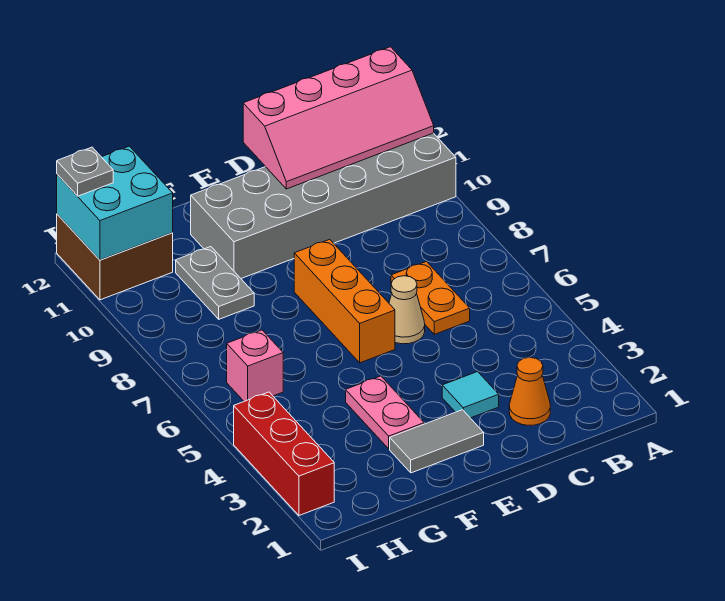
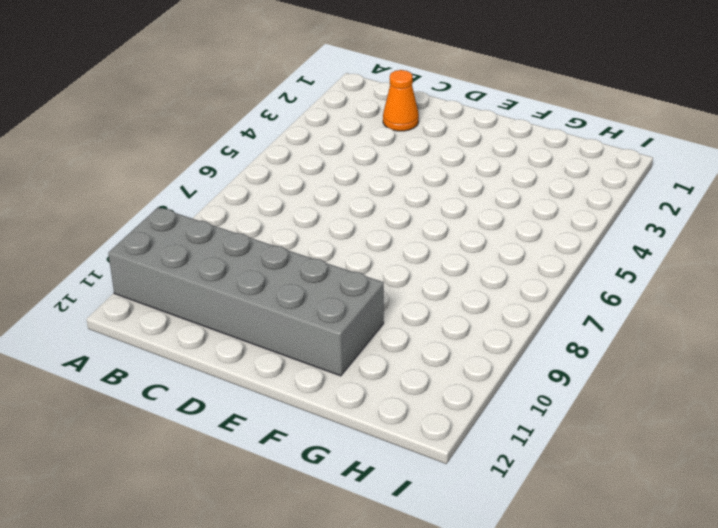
none -> orange plate C6:C7 level 1
none -> cyan tile D3 level 1
none -> tan cone D6 level 1

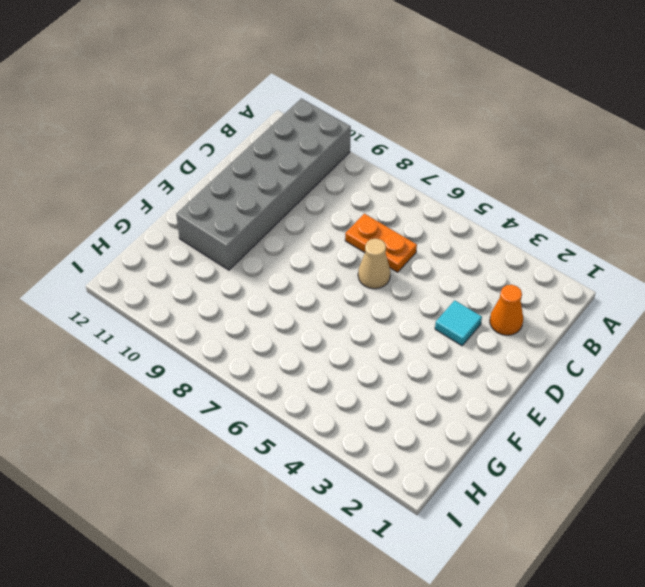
none -> grey tile E2:F2 level 1
none -> orange brick E6:E8 level 1
none -> pink plate F3:F4 level 1

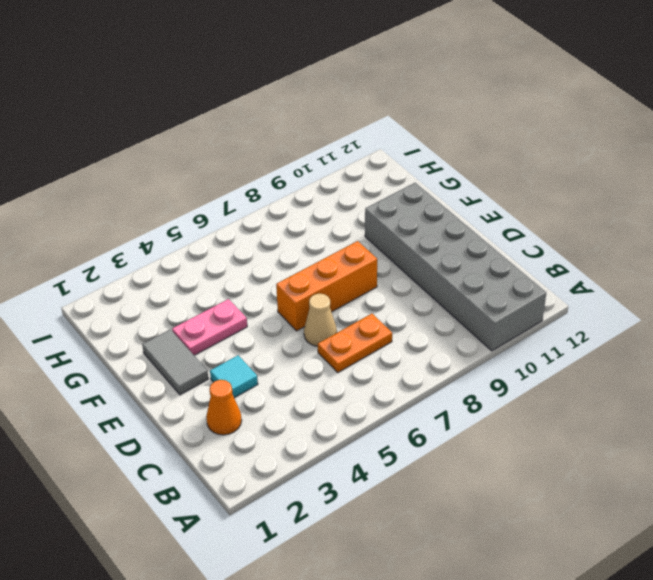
none -> grey plate G9:G10 level 1
none -> pink brick H6 level 1
none -> brown brick H11:I12 level 1

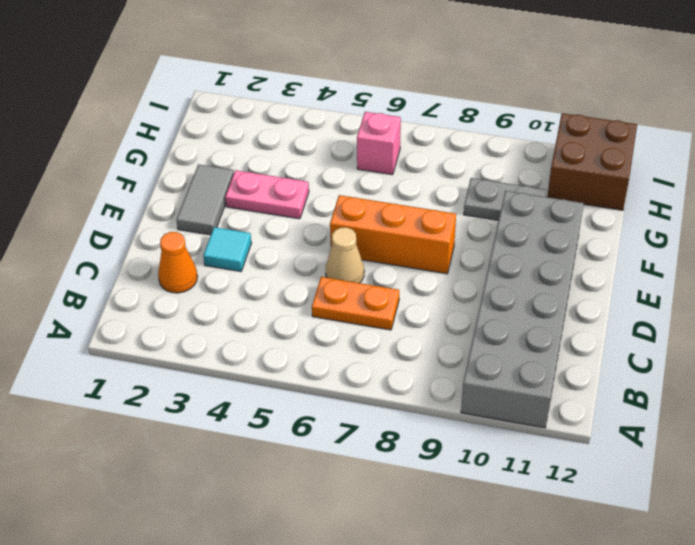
none -> red brick I2:I4 level 1
none -> pink slope A11:D12 level 2 top 12
none -> cyan brick H11:I12 level 2

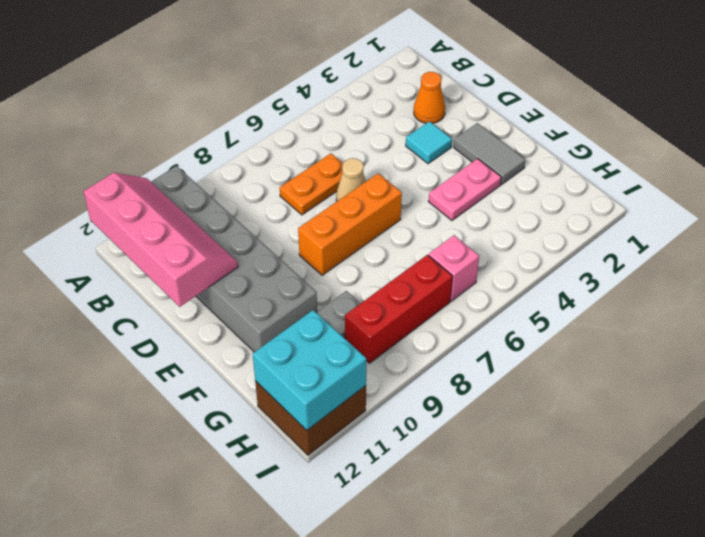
red brick H7:H9 level 1 -> red brick I2:I4 level 1
none -> grey plate I12 level 3

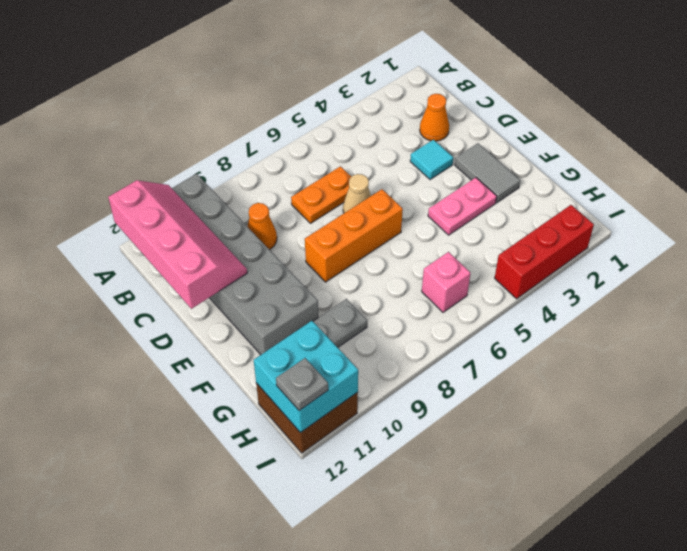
orange cone C9 level 1 -> none

